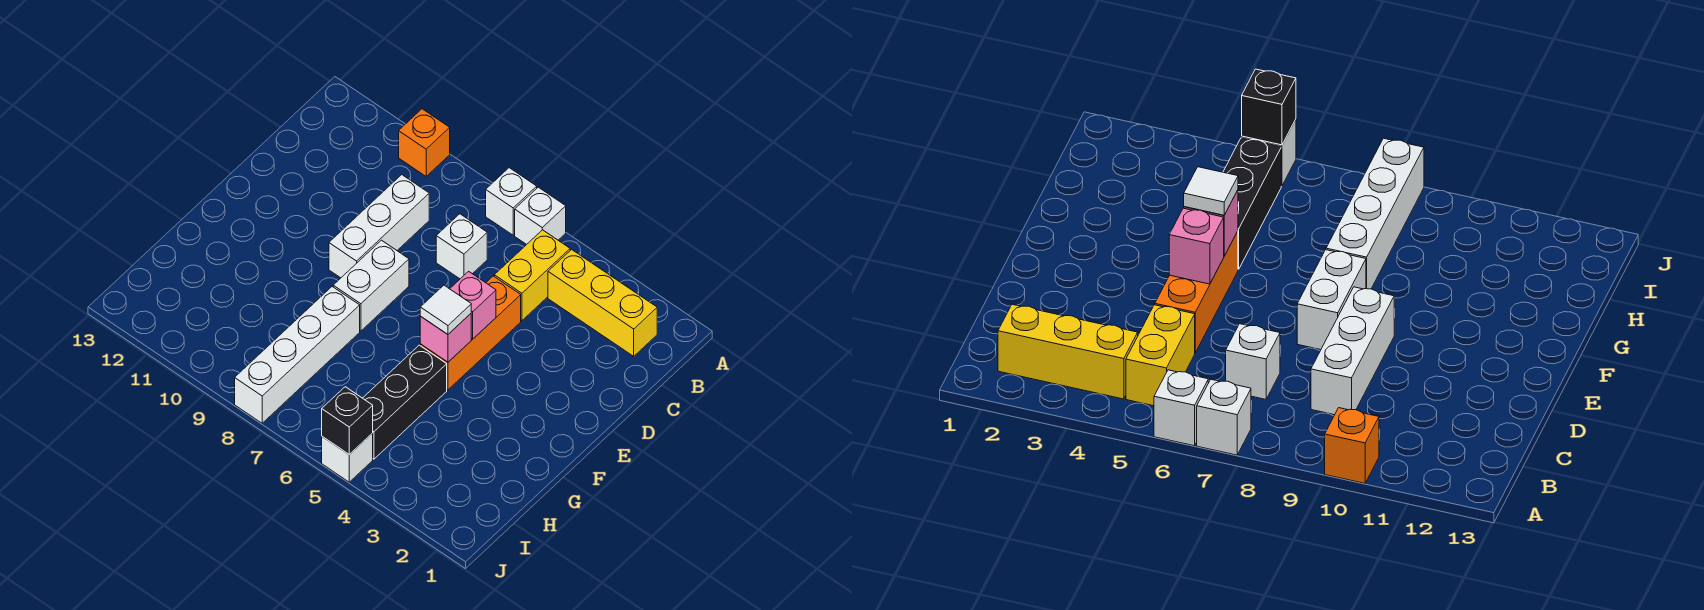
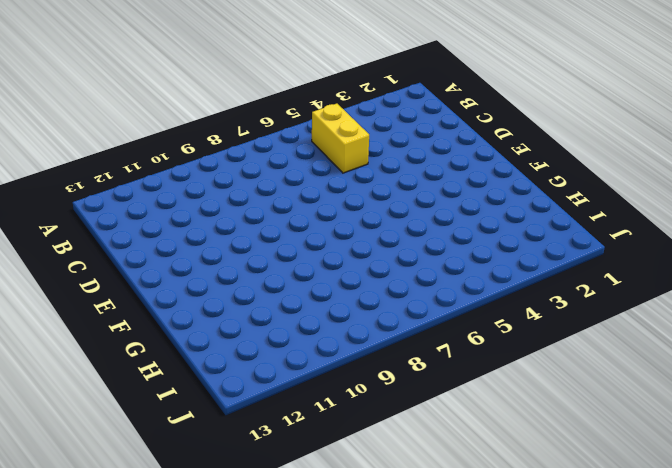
none -> white brick A6 level 1
none -> white brick A7 level 1
none -> orange brick A10 level 1

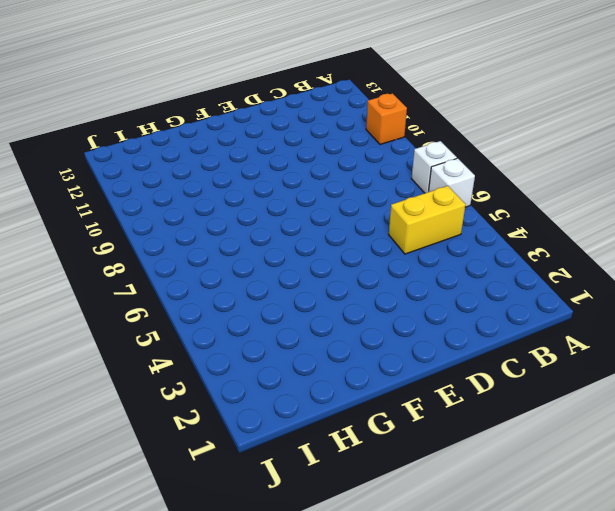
none -> yellow brick B2:B4 level 1
none -> white brick C7 level 1
none -> white brick C9:E9 level 1

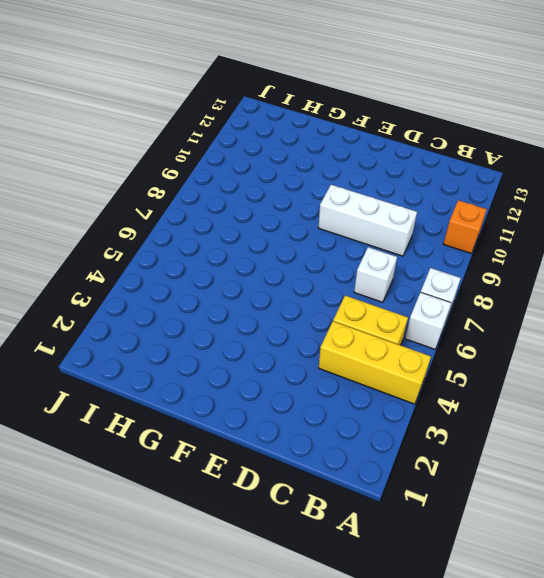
yellow brick A4:C4 level 1 -> yellow brick B2:B4 level 1
none -> orange brick D5:F5 level 1
none -> white brick E8:F8 level 1
none -> black brick G5:I5 level 1

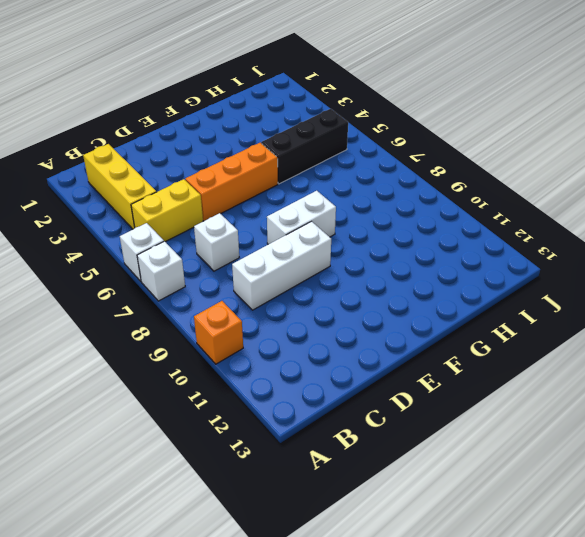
none -> white brick G8:J8 level 1
none -> white brick J5 level 1
none -> pink brick E5 level 2

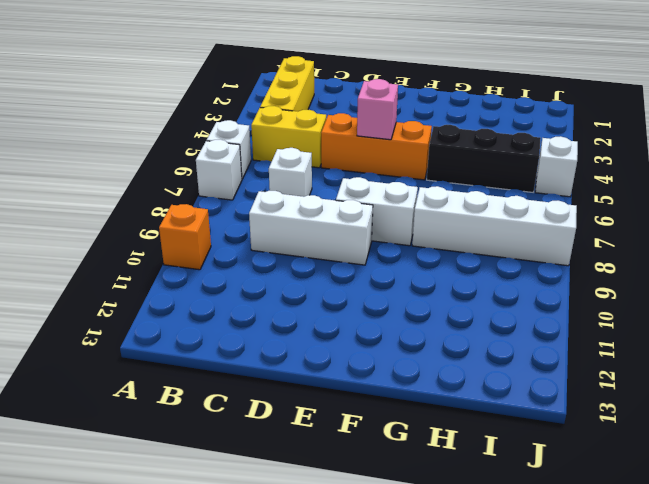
none -> pink brick F5 level 2
none -> black brick J5 level 2
none -> white tile F5 level 3

